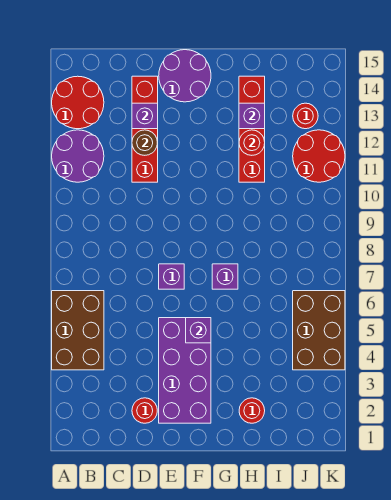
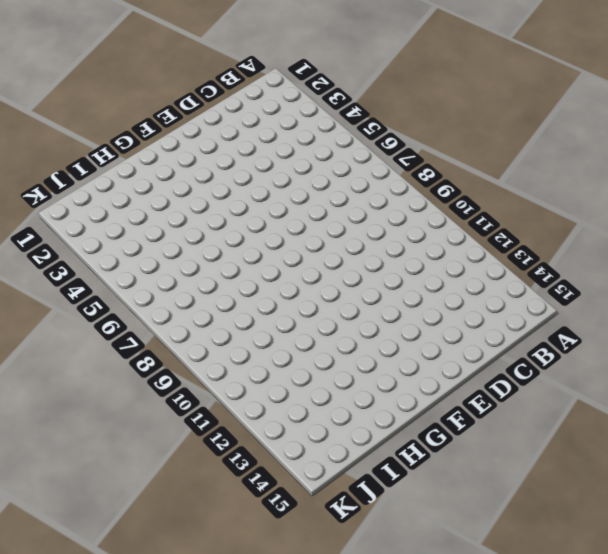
none -> brown brick A4:B6 level 1
none -> purple round brick A11:B12 level 1
none -> red round brick A13:B14 level 1

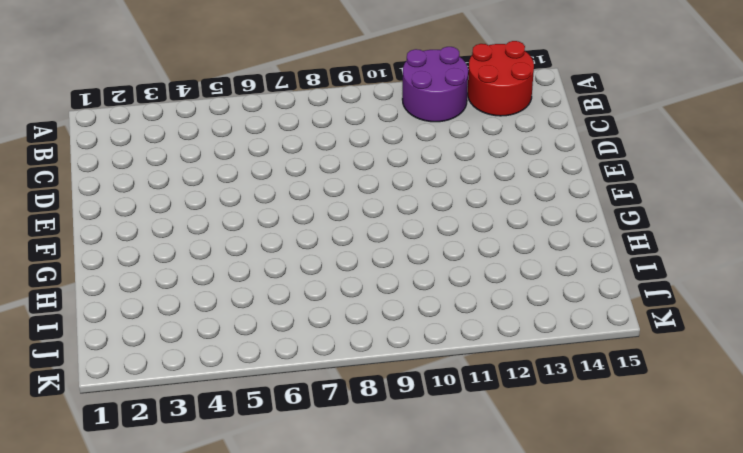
none -> brown brick A4:B6 level 1
none -> red round brick D2 level 1
none -> red brick D11:D14 level 1

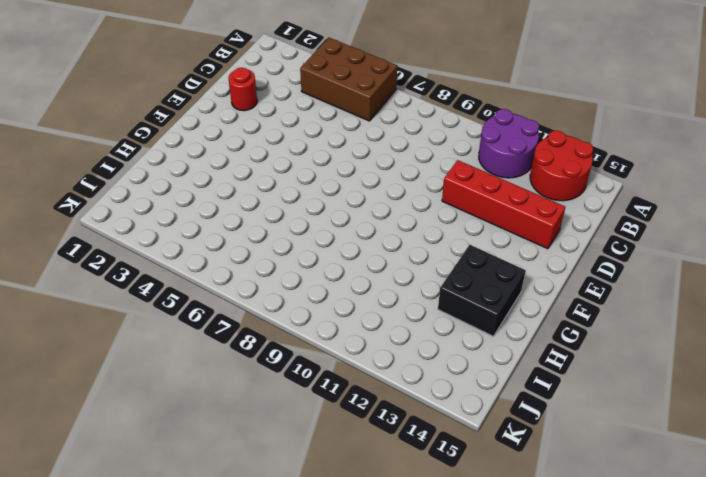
black brick G13:H14 level 1 -> red brick H11:H14 level 1
none -> purple brick E2:F5 level 1
none -> purple brick E7 level 1
none -> purple round brick E14:F15 level 1

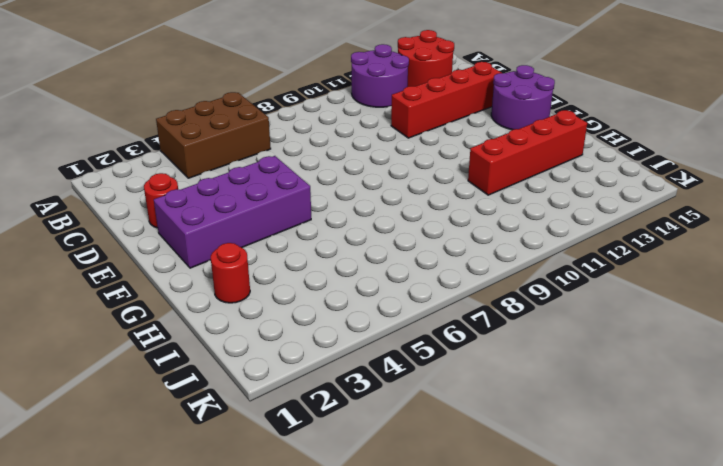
none -> purple brick E7 level 1
none -> purple brick G7 level 1
none -> brown brick J4:K6 level 1

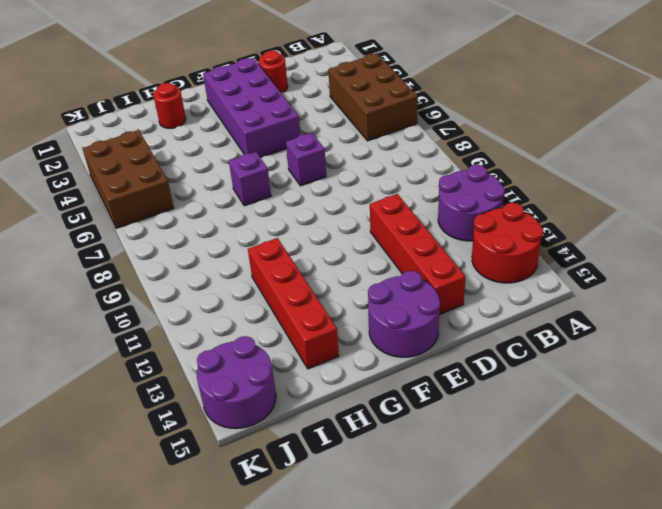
purple round brick J14:K15 level 1 -> none
none -> red round brick J11:K12 level 1
none -> red round brick J13 level 1
none -> brown round brick D12 level 2

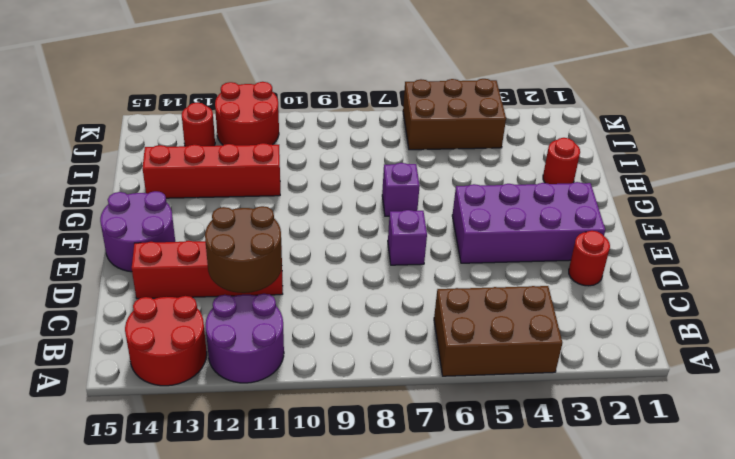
brown round brick C11:D12 level 2 -> brown round brick D12 level 2
none -> purple brick D13 level 2
none -> purple brick F5 level 2
none -> red round brick H12 level 2

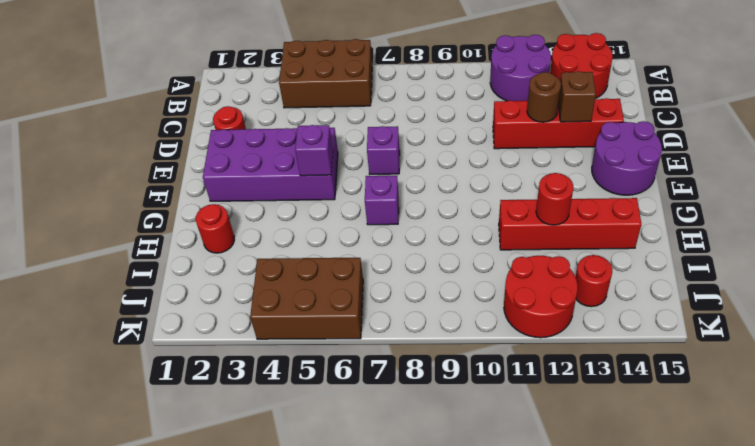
brown brick D13 level 2 -> purple brick D13 level 2
none -> purple brick H13 level 2

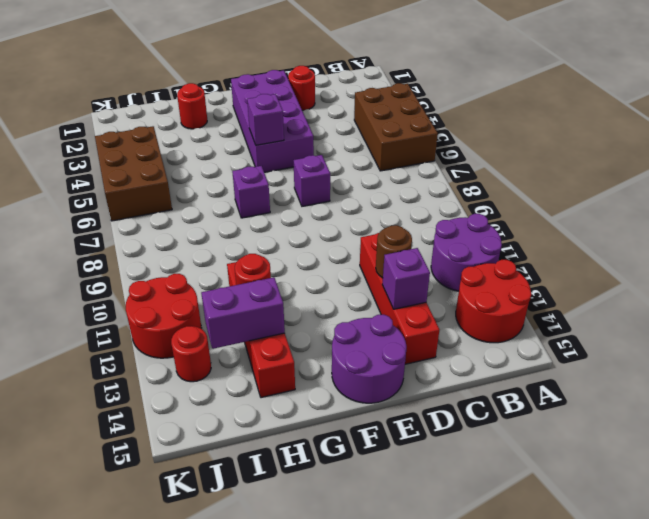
purple brick H13:I13 level 2 -> purple brick H13 level 2

